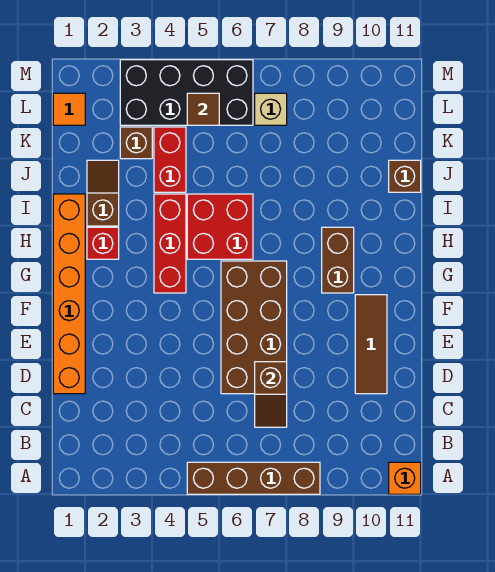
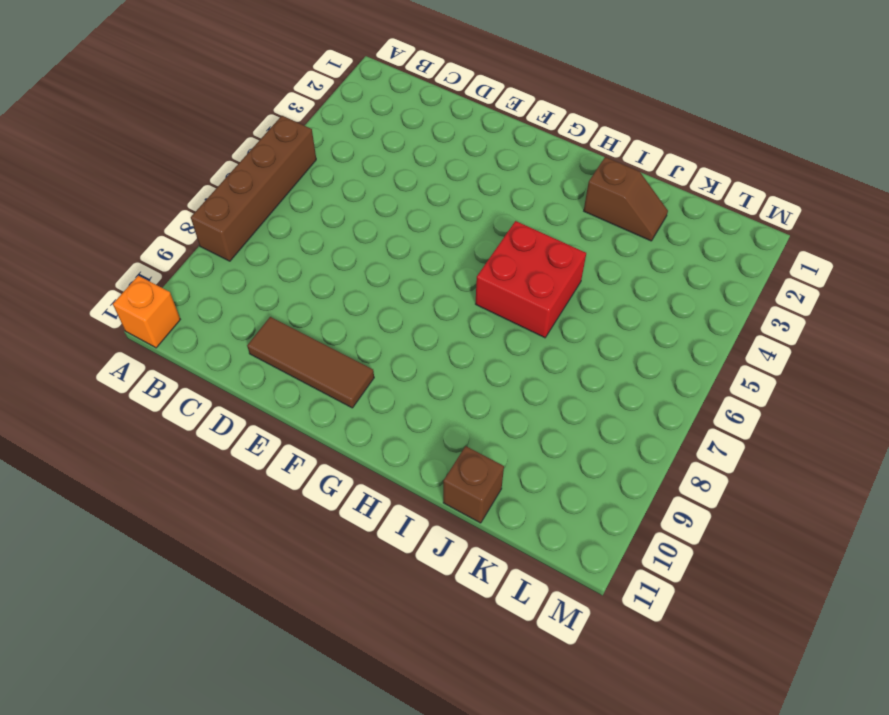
none -> orange brick D1:I1 level 1
none -> brown brick D6:G7 level 1
none -> red brick G4:I4 level 1

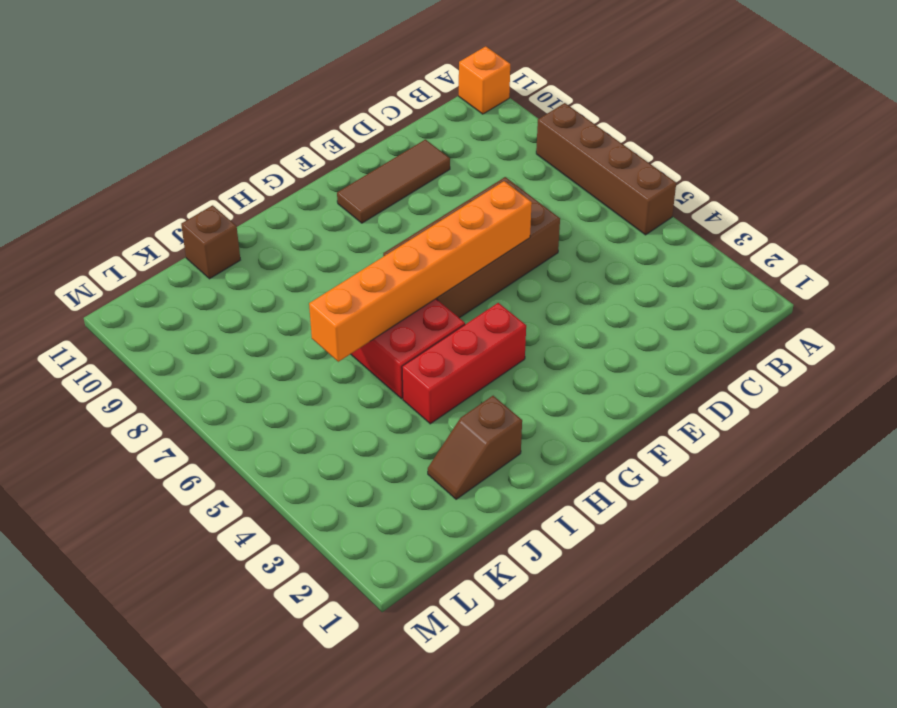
orange brick E6:J6 level 2 -> orange brick D1:I1 level 1
none -> brown brick G9:H9 level 1
none -> red brick H2 level 1
none -> red brick J4:K4 level 1

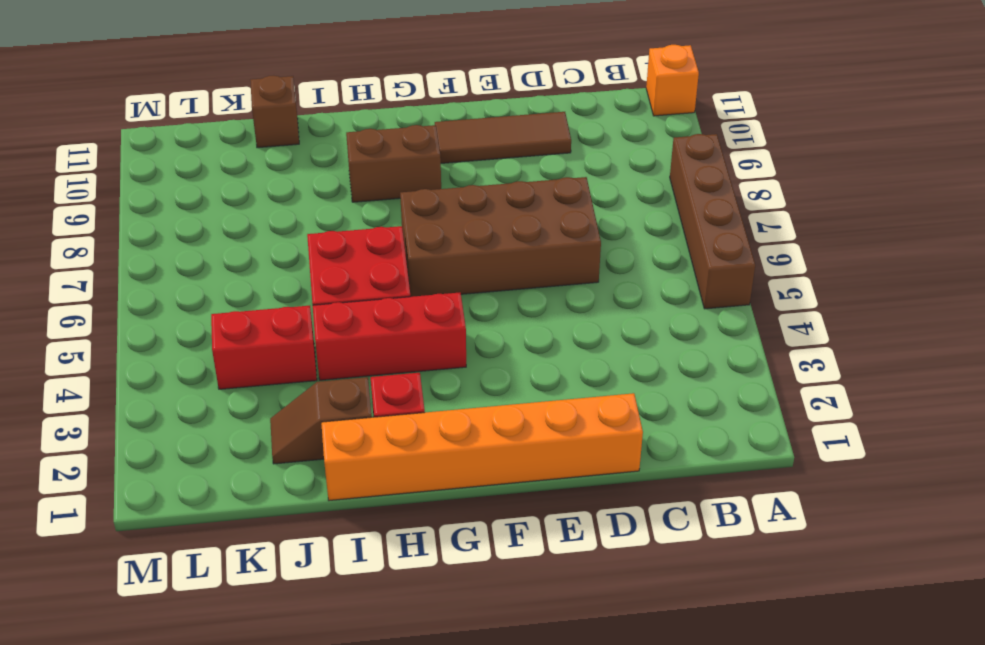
none -> brown brick K3 level 1
none -> orange tile L1 level 1
none -> black brick L3:M6 level 1

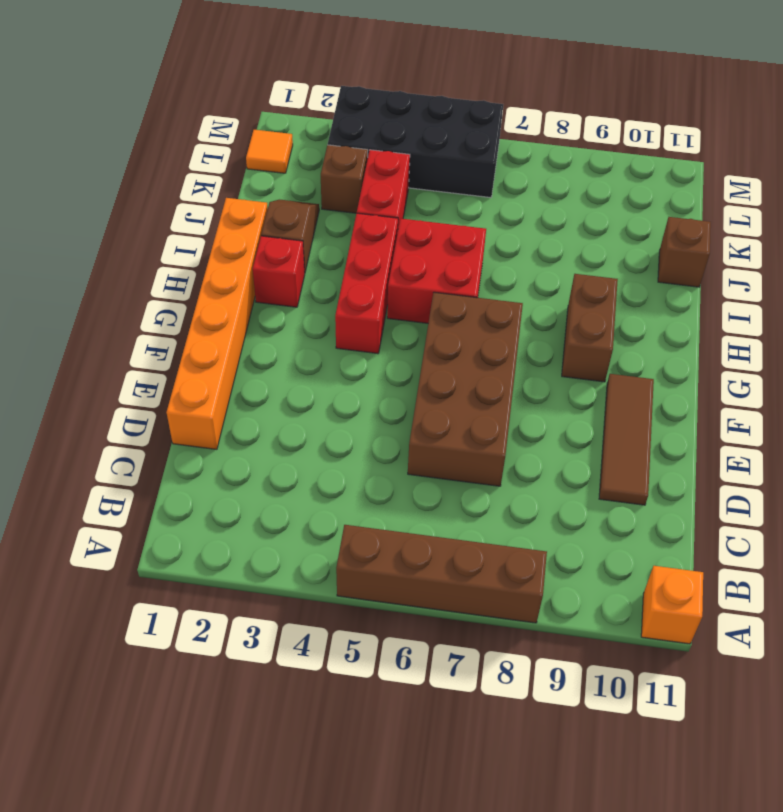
none -> tan brick L7 level 1
none -> brown slope C7:D7 level 2 top D
none -> brown tile L5 level 2

